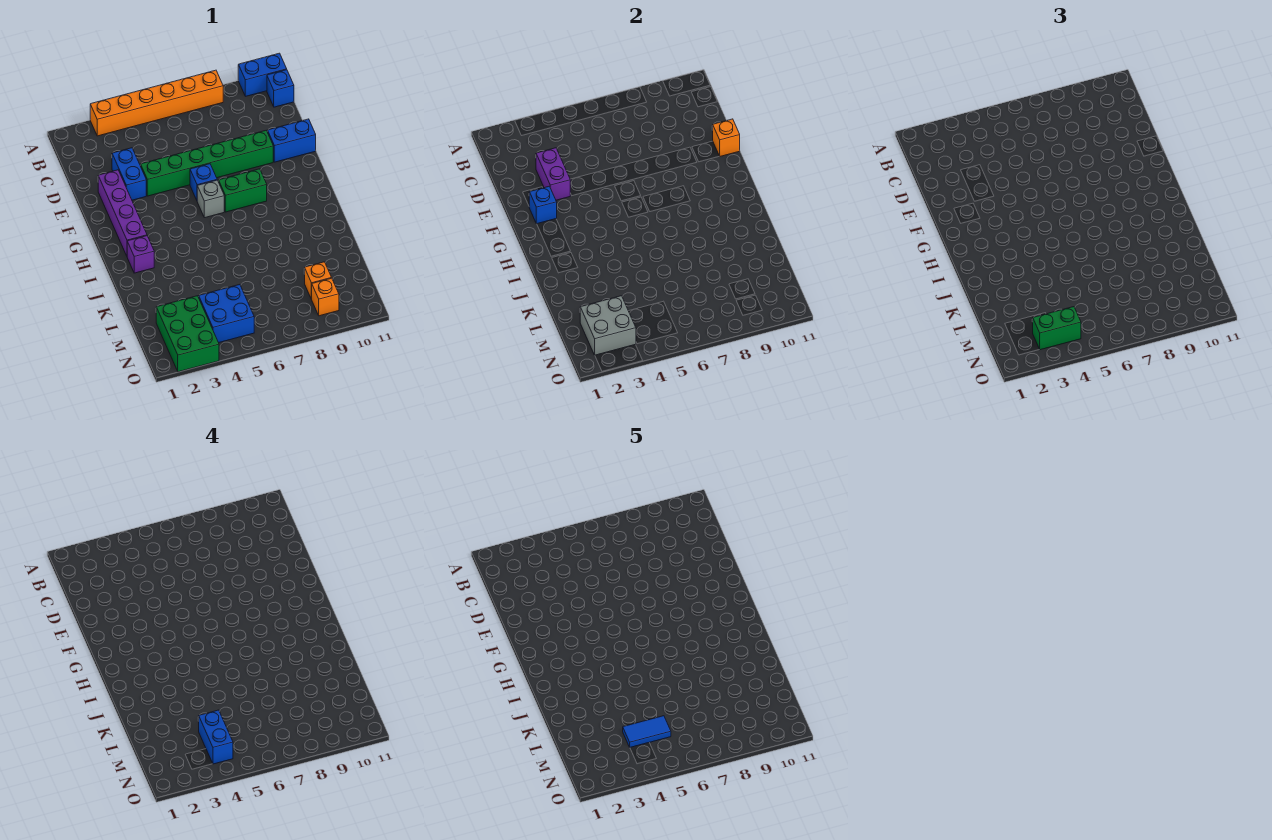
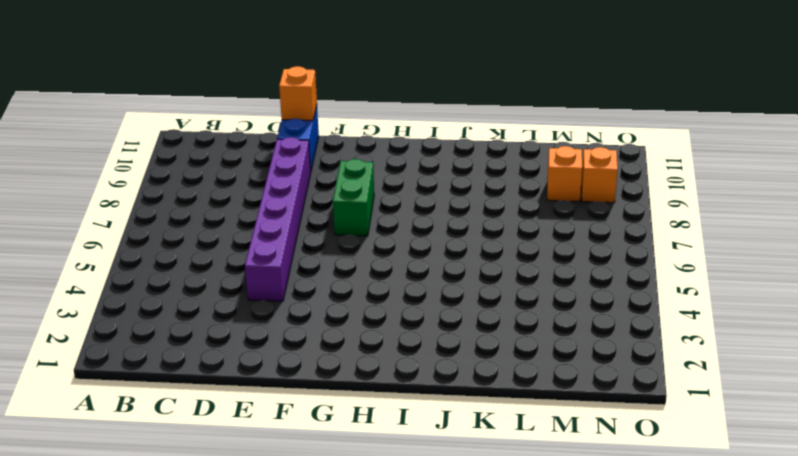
purple brick E4:E9 level 1 -> green brick E4:E9 level 1
none -> orange brick A3:A8 level 1
none -> blue brick A10:A11 level 1
none -> blue brick B11 level 1

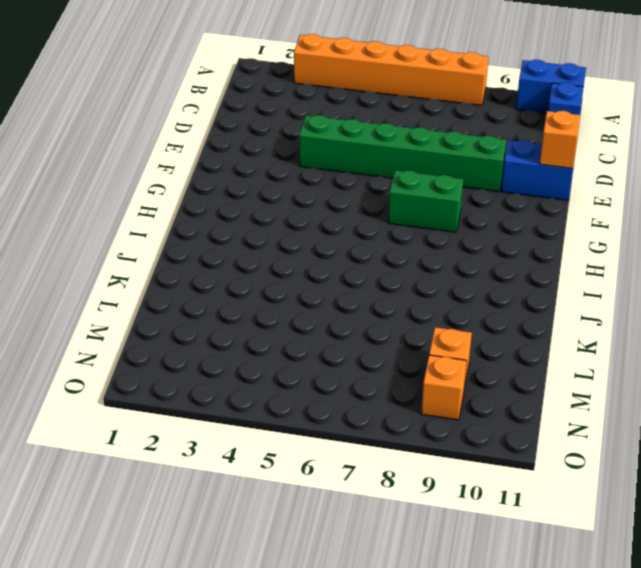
none -> blue brick D3:E3 level 1
none -> purple brick E2:H2 level 1
none -> blue brick F6 level 1

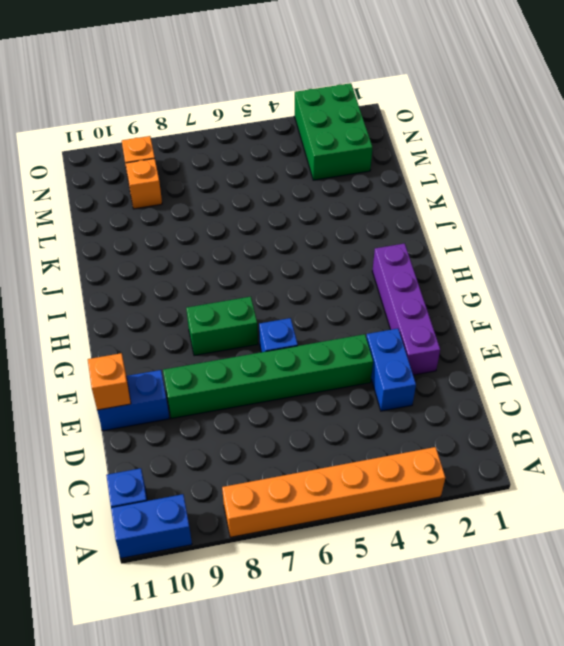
none -> grey brick G6 level 1
none -> purple brick I2 level 1
none -> blue brick M4:N5 level 1

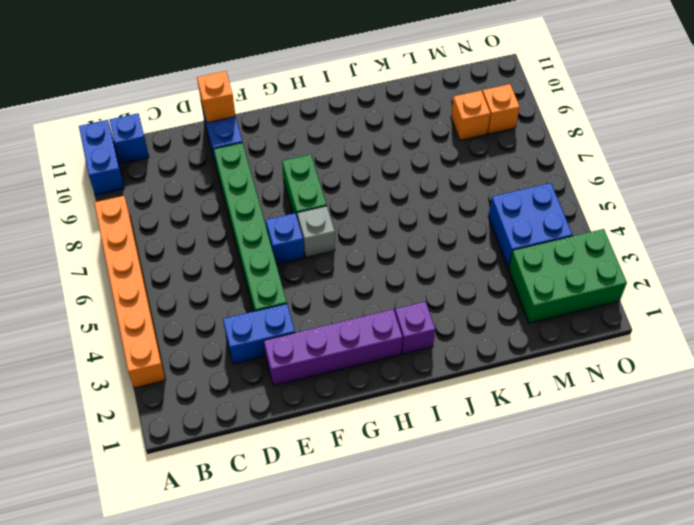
none -> purple brick D3:E3 level 2
none -> blue brick F2 level 2
none -> grey brick M2:N3 level 2

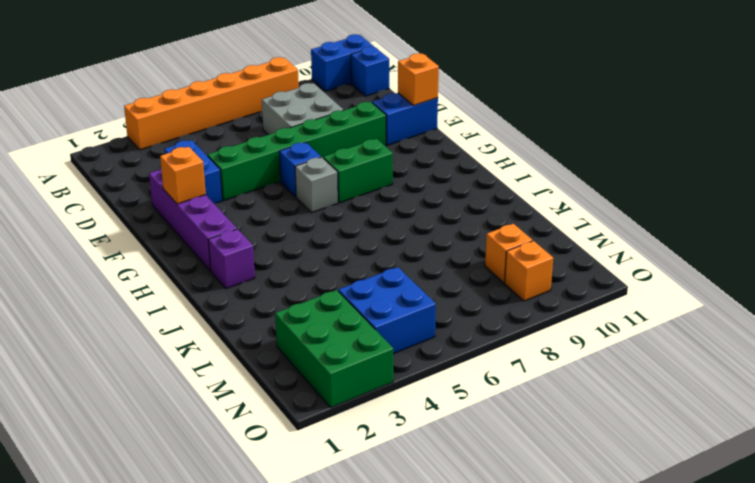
grey brick C7:D8 level 1 -> grey brick M2:N3 level 2
orange brick F2 level 2 -> blue brick F2 level 2
none -> purple brick D3:E3 level 2
none -> green brick N3:N4 level 3
none -> blue brick M4:N4 level 4

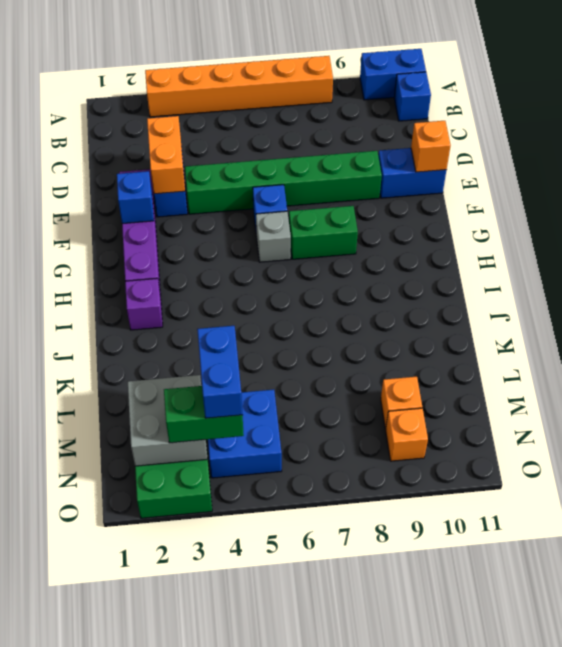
orange brick D3:E3 level 2 -> purple brick D3:E3 level 2
none -> blue tile M4:M5 level 5

